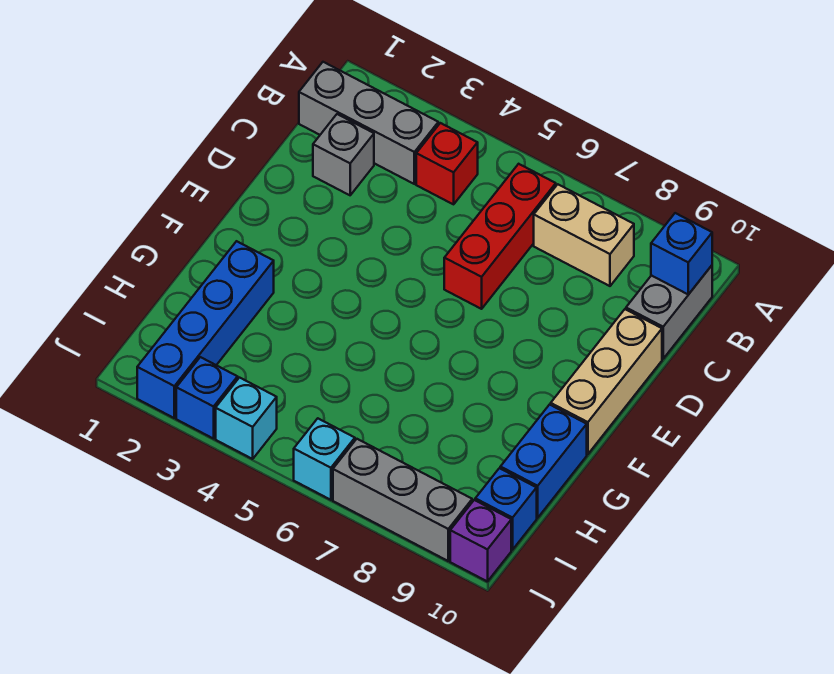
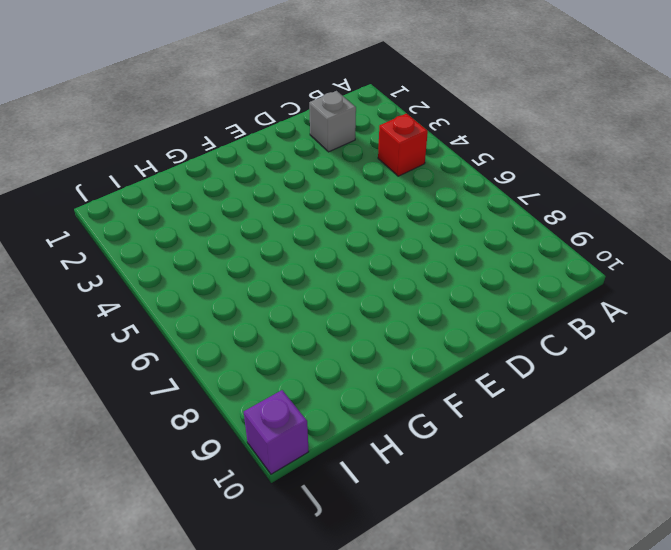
none -> grey brick B1:B3 level 1
none -> red brick B6:D6 level 1
none -> tan brick B7:B8 level 1

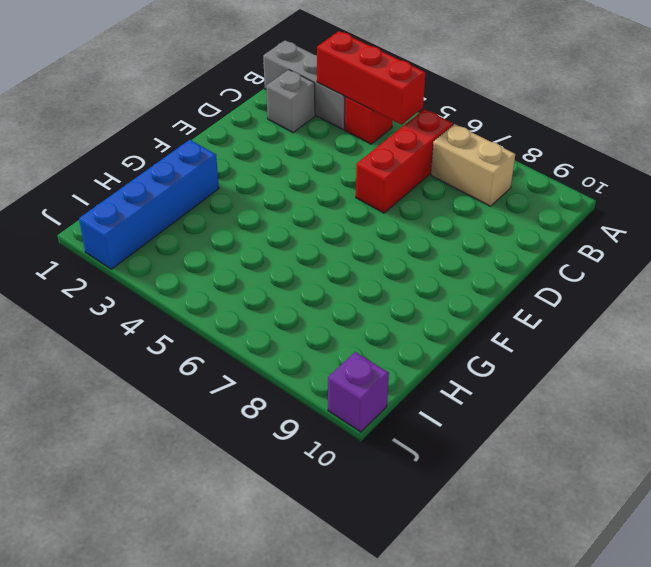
red brick B3:B5 level 2 -> none
none -> grey brick B10:C10 level 1
none -> tan brick D10:F10 level 1
none -> blue brick G10:H10 level 1

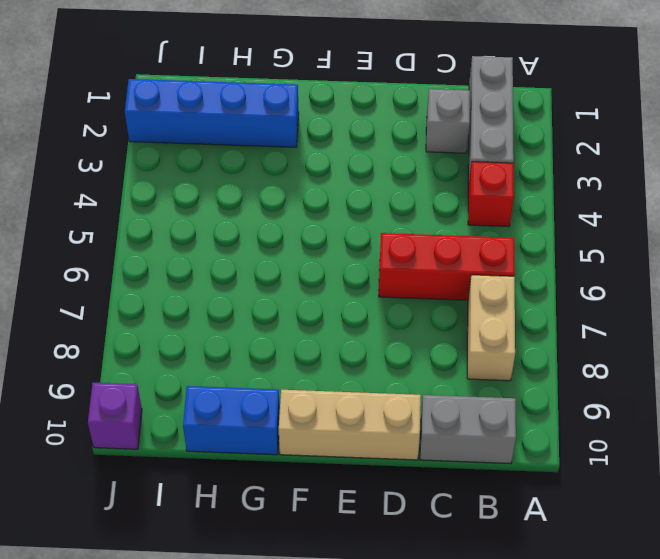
none -> blue brick I10 level 1
none -> blue brick J3 level 1
none -> cyan brick J4 level 1

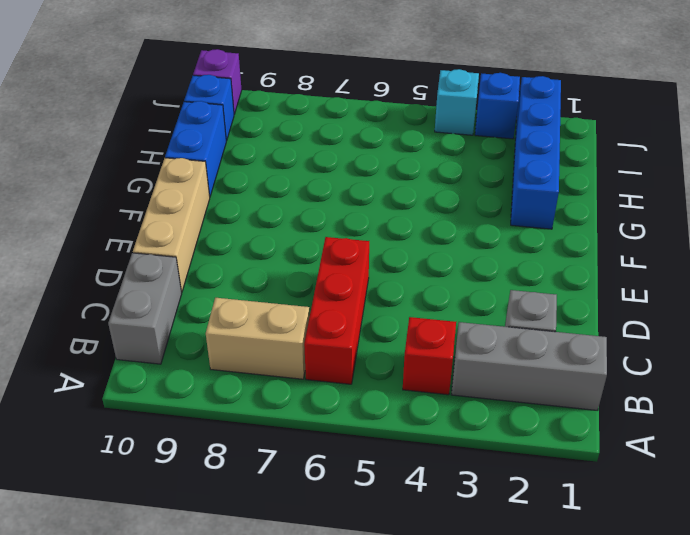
none -> cyan brick J6 level 1
none -> grey brick J7:J9 level 1
none -> blue brick B10 level 2

